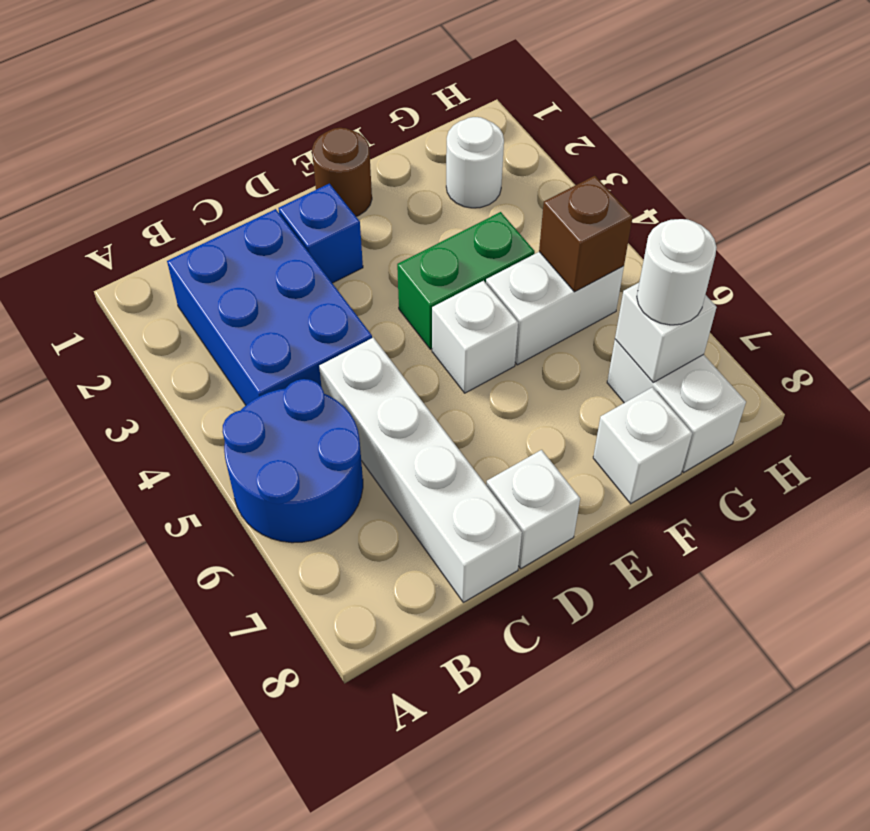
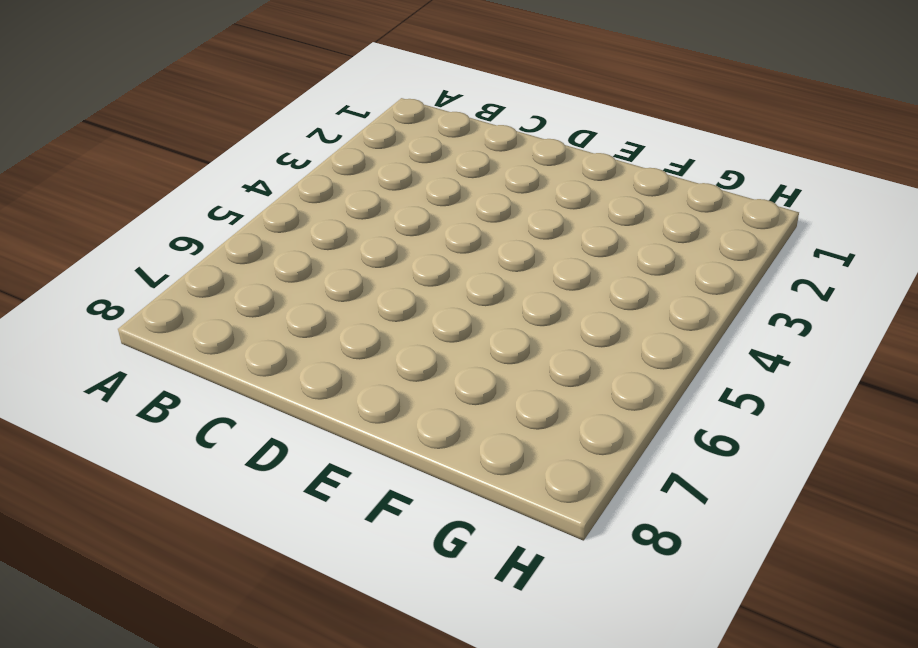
none -> blue round brick A5:B6 level 1
none -> blue brick B2:C4 level 1
none -> white brick C5:C8 level 1

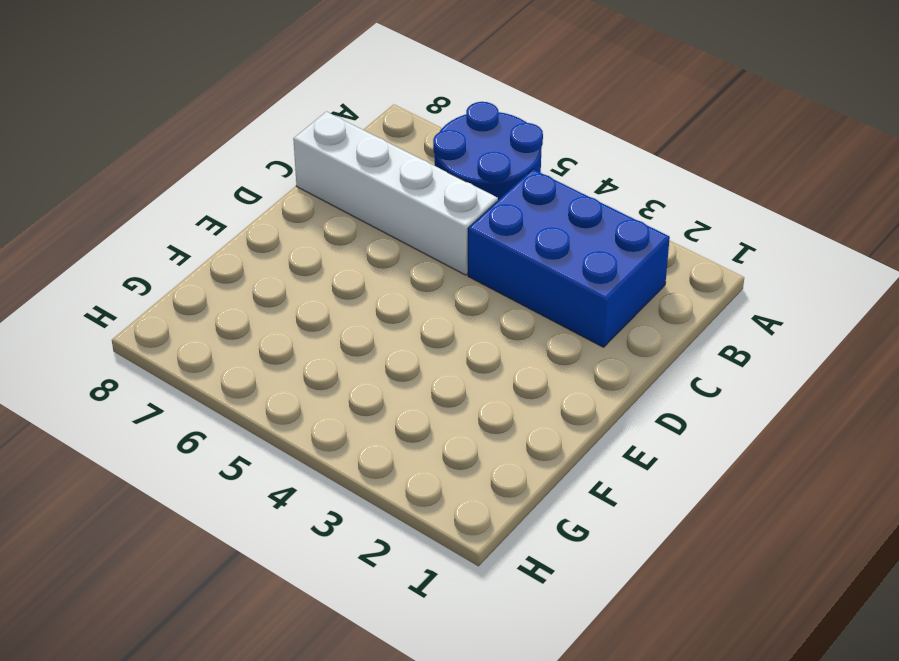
none -> blue brick D2 level 1
none -> white brick D8 level 1
none -> brown round brick E1 level 1

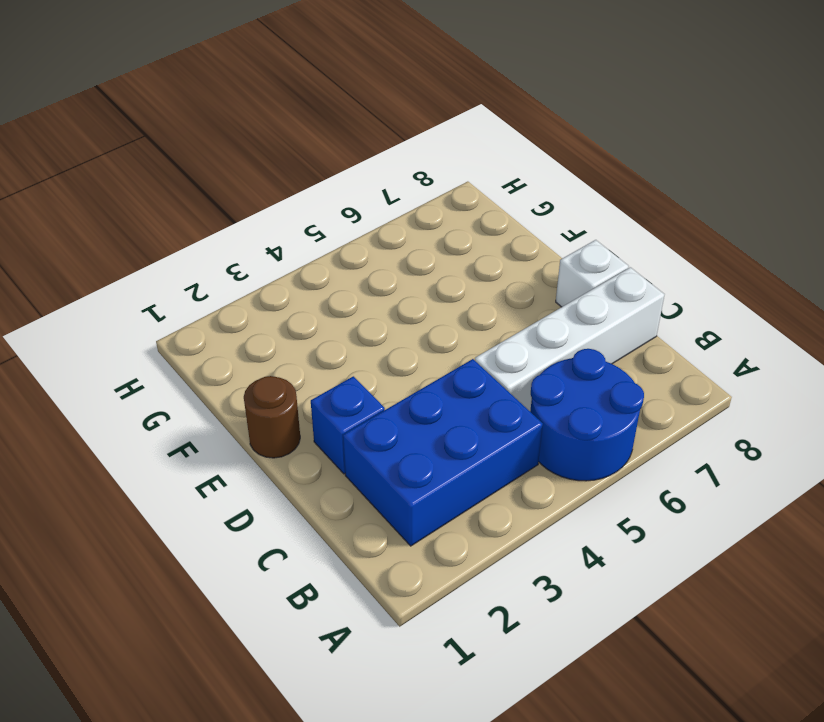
none -> green brick E4:F4 level 1
none -> white brick E5 level 1
none -> white brick F5:G5 level 1

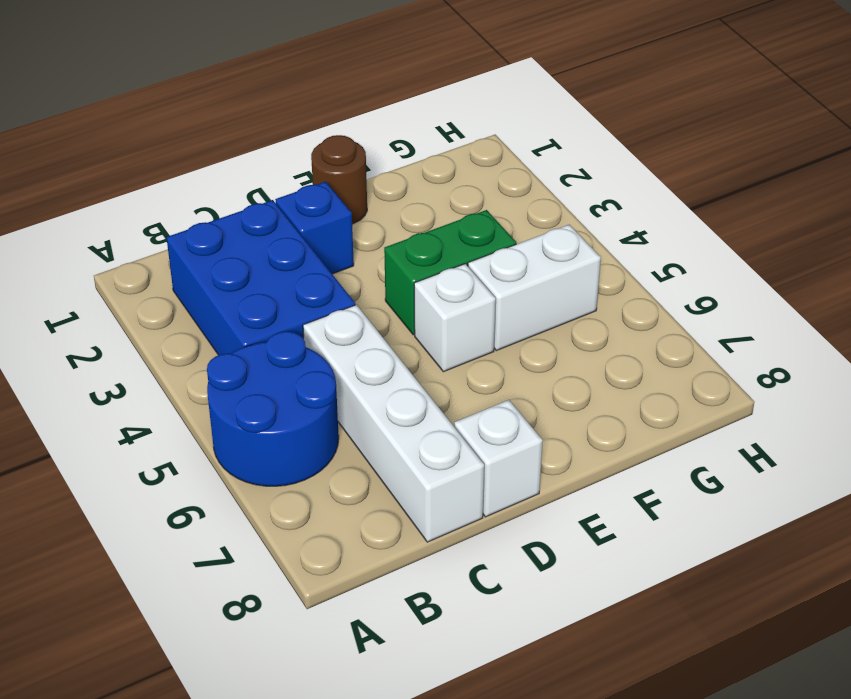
none -> white brick F8 level 1
none -> white round brick G2 level 1
none -> white brick G7:G8 level 1

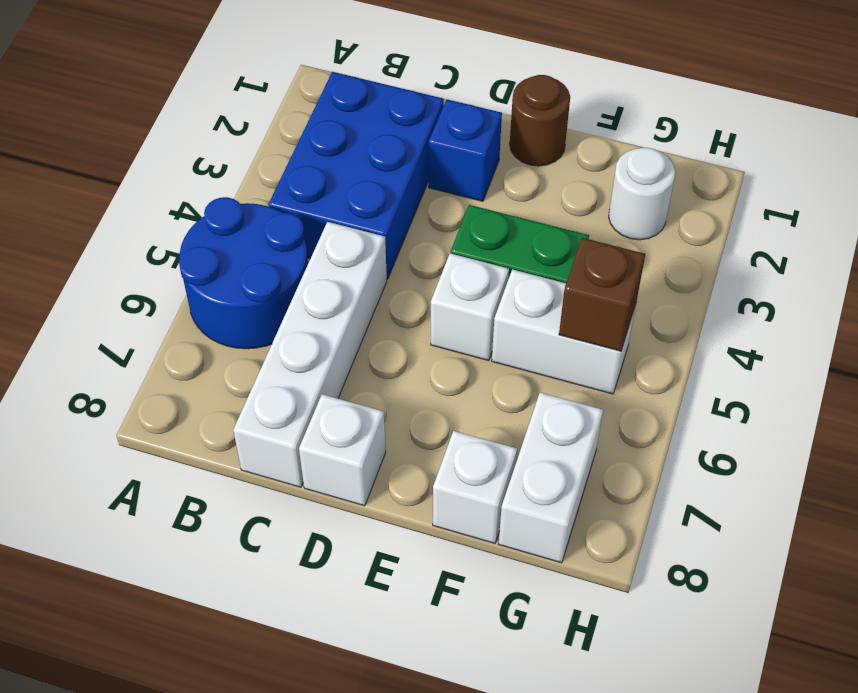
none -> white brick G7 level 2
none -> white round brick G7 level 3

